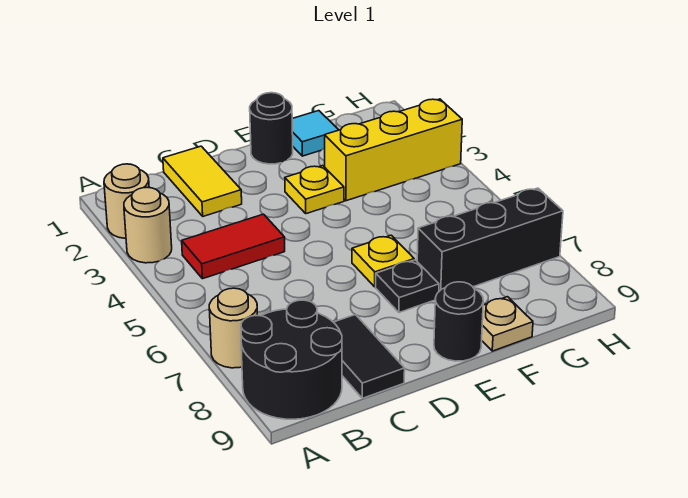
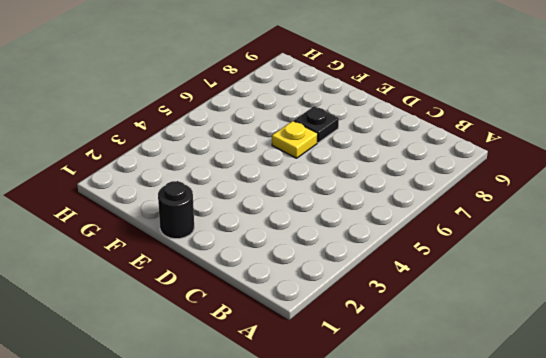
none -> tan round brick A2 level 1
none -> tan round brick A3 level 1
none -> tan round brick A7 level 1

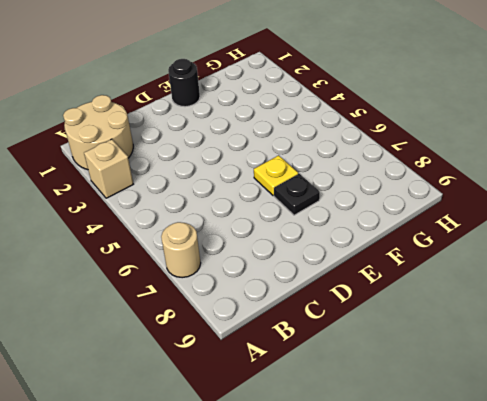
tan round brick A1:B2 level 1 -> tan round brick A2 level 1
tan brick A3 level 1 -> tan round brick A3 level 1
none -> black round brick A8:B9 level 1
none -> red tile B4:C4 level 1
none -> yellow tile C1:C2 level 1

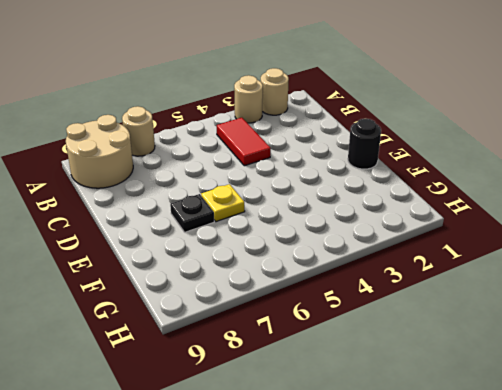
tan round brick A8:B9 level 1 -> black round brick A8:B9 level 1
none -> yellow tile C1:C2 level 1
none -> black tile C8:C9 level 1
none -> yellow plate E3 level 1

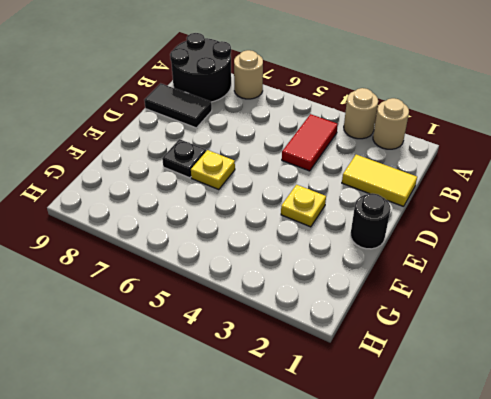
none -> black round brick E9 level 1
none -> cyan tile F1 level 1
none -> yellow brick F3:H3 level 1

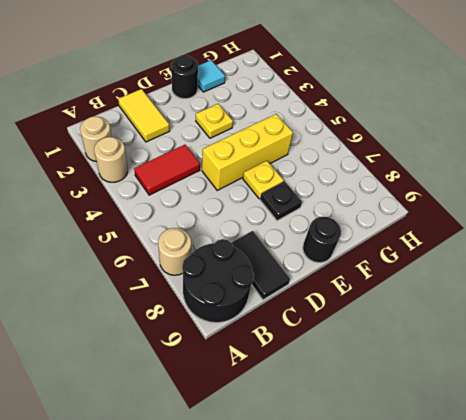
yellow brick D5:F5 level 1 -> yellow brick F3:H3 level 1
none -> black brick F7:H7 level 1
none -> tan plate F9 level 1

